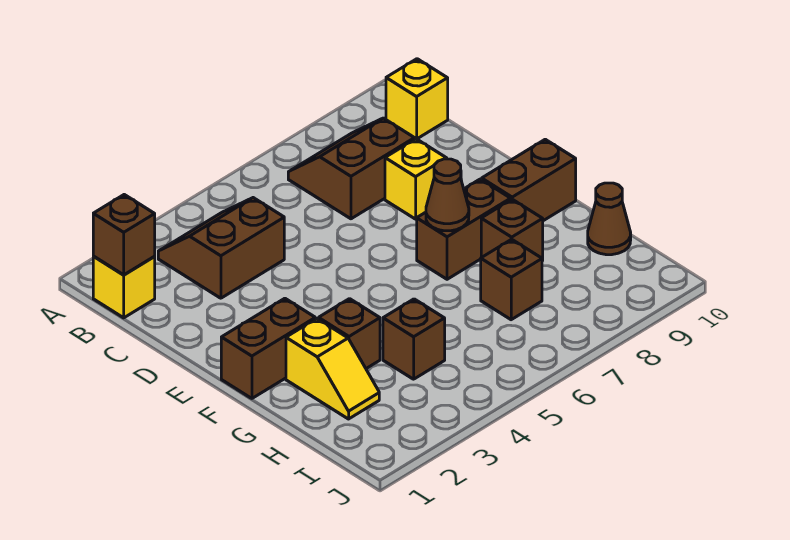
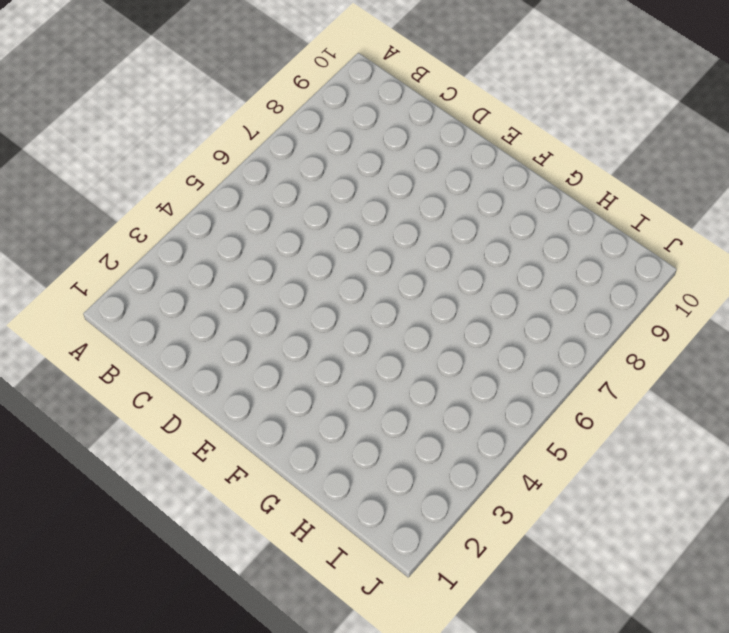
none -> yellow brick B1 level 1
none -> brown slope B3:C4 level 1 top C
none -> brown slope B7:C8 level 1 top C

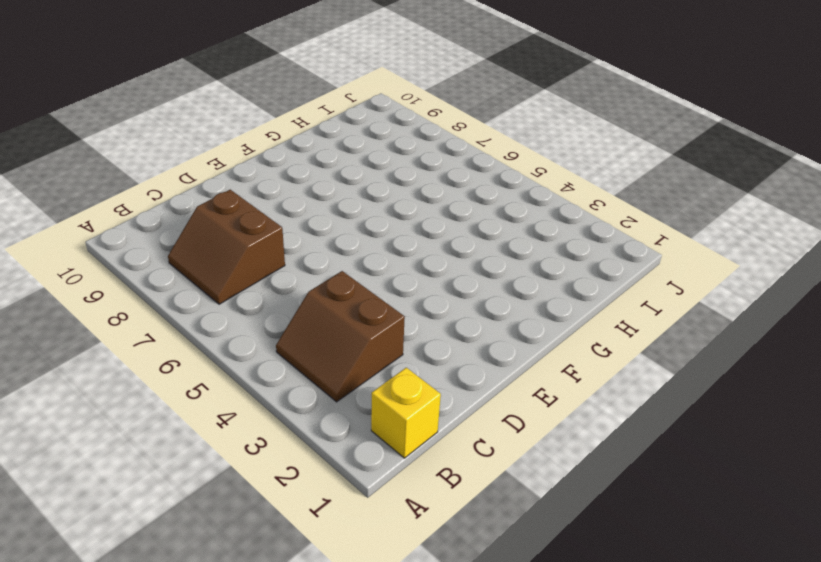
none -> yellow brick B10 level 1
none -> yellow brick D8 level 1
none -> brown brick F1:F2 level 1

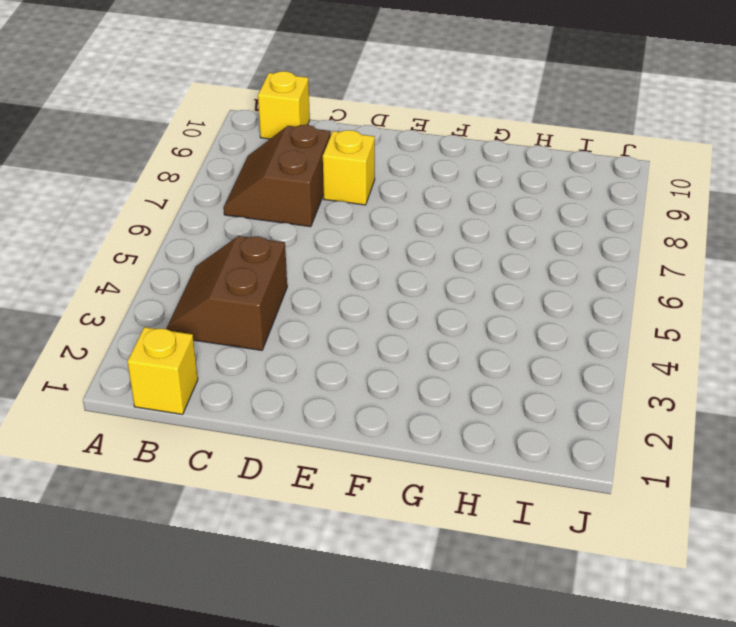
none -> brown brick F1:F2 level 1
none -> brown brick F7:F8 level 1
none -> brown brick F9:F10 level 1

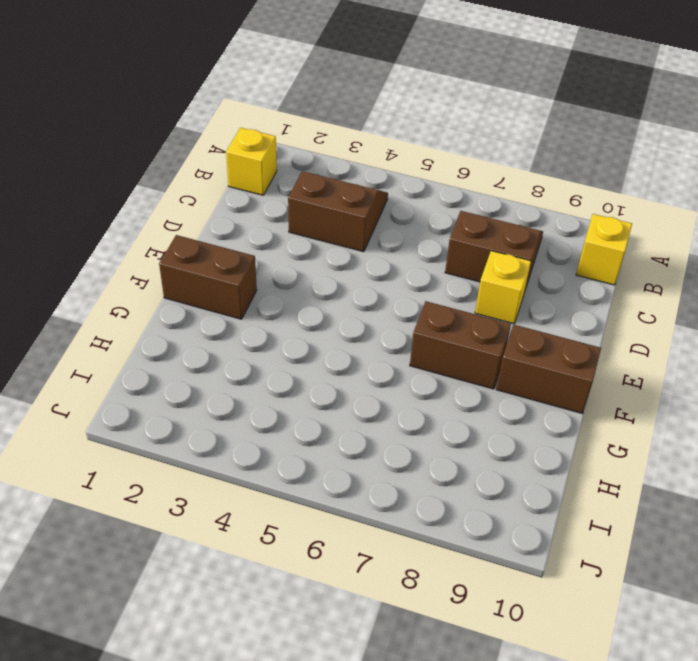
none -> yellow slope G2:H2 level 1 top G
none -> brown brick G3 level 1
none -> brown brick G8 level 1

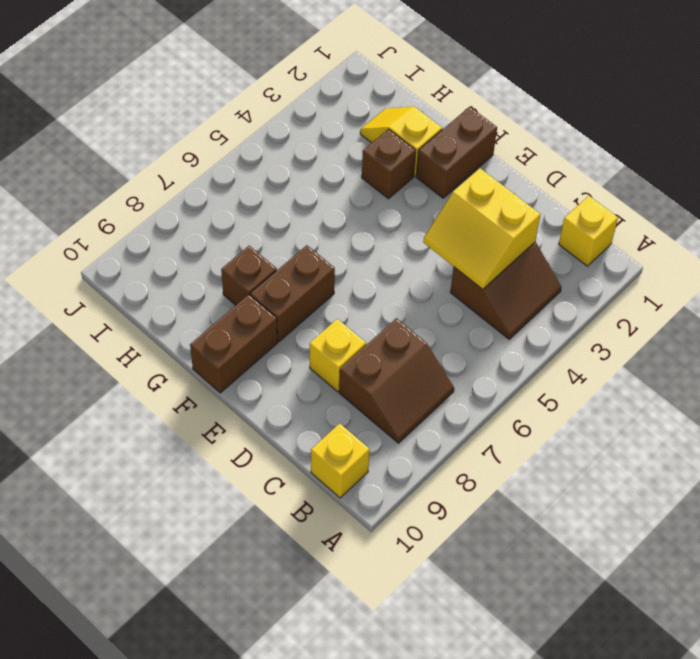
yellow slope C3:D4 level 2 top 3 -> none
none -> brown brick H4 level 1
none -> brown brick H7 level 1
none -> brown cone H10 level 1

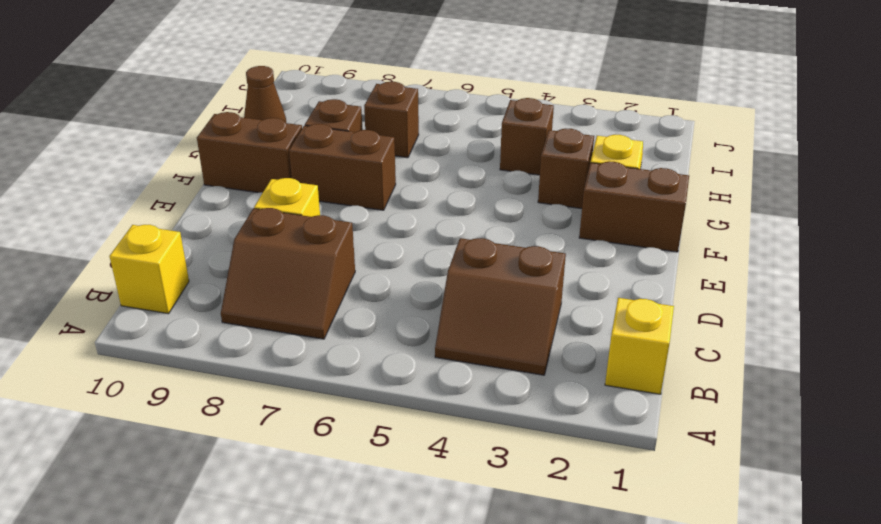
none -> brown brick B1 level 2
none -> brown cone F7 level 2

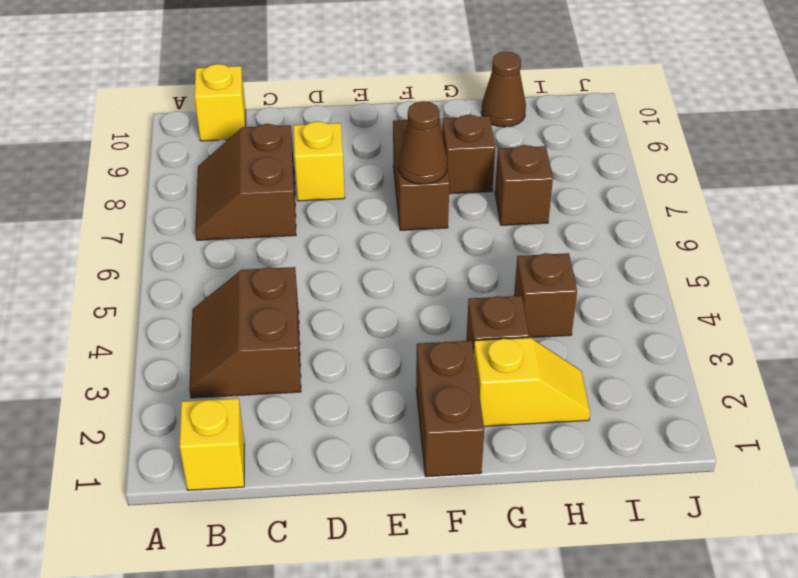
none -> brown brick F9:F10 level 1
none -> brown brick B1 level 2

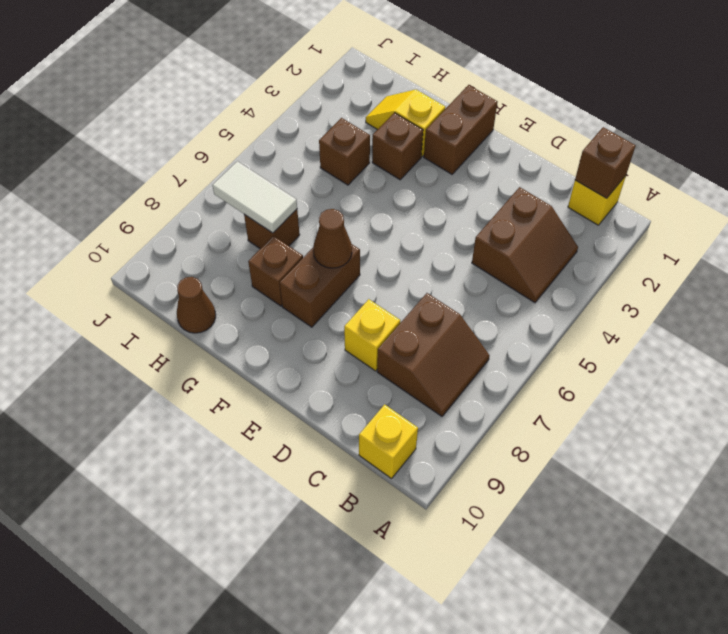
white tile H7:I7 level 2 -> none
none -> brown brick F9:F10 level 1

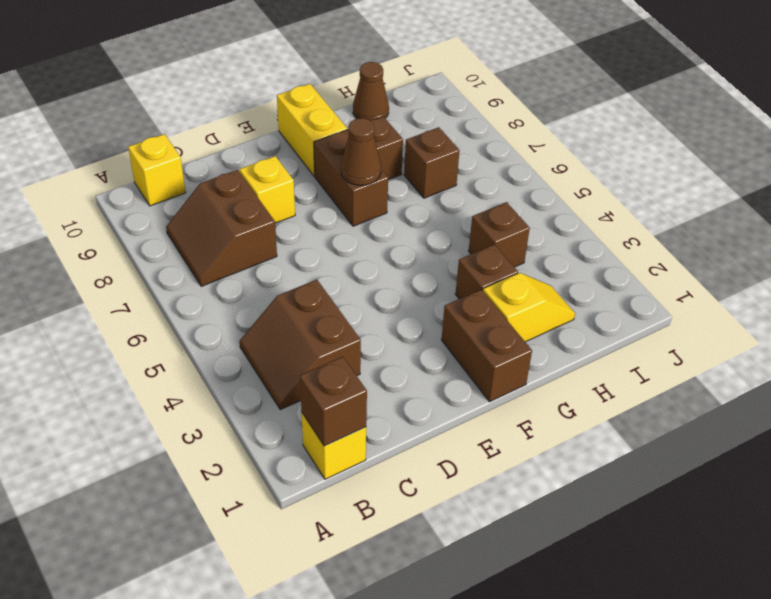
yellow brick F9:F10 level 1 -> brown brick F9:F10 level 1

